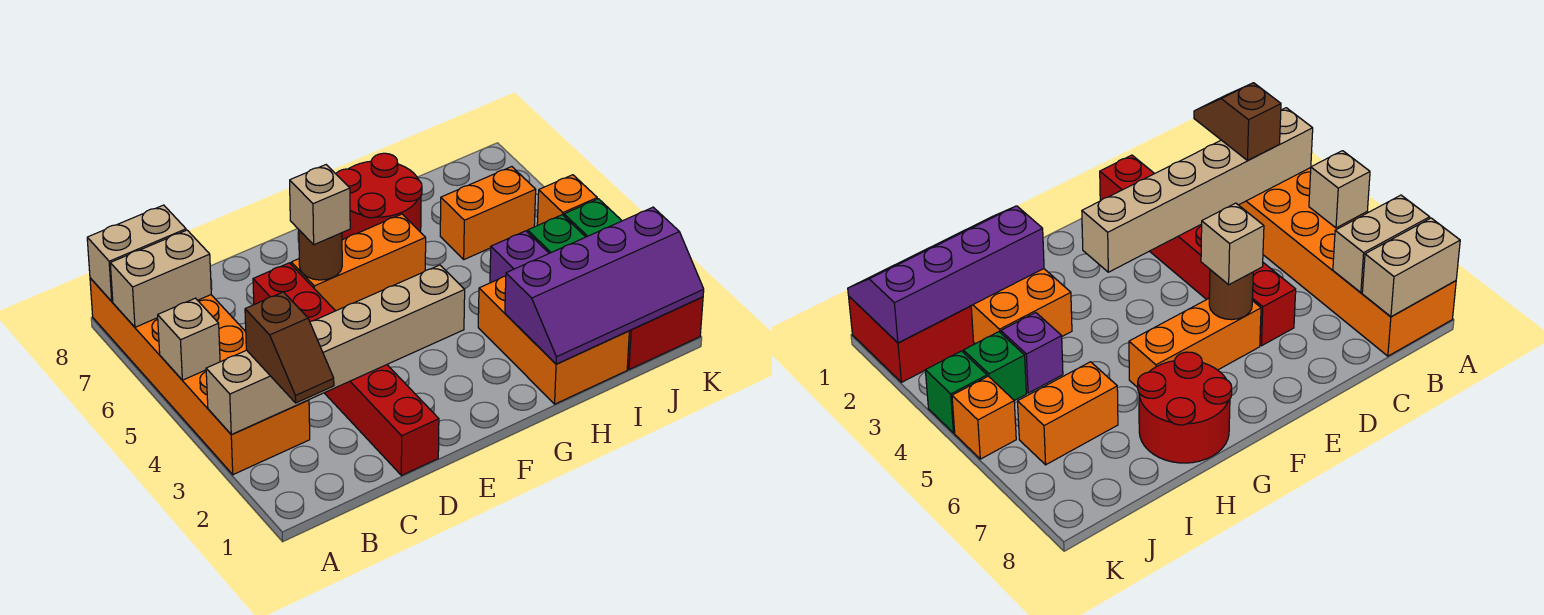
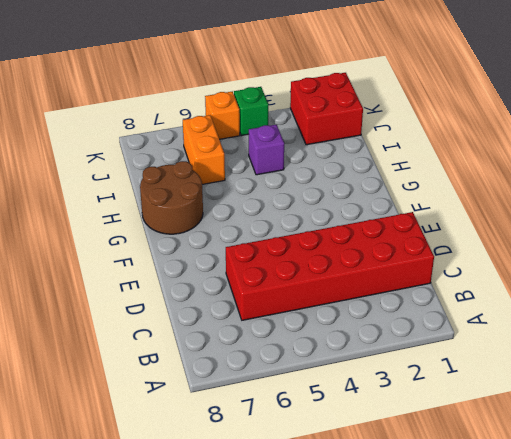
red brick C1:D6 level 1 -> red brick D1:D6 level 1
brown round brick G7:H8 level 1 -> red round brick G7:H8 level 1
none -> orange brick A3:B8 level 1
none -> orange brick E6:G6 level 1
none -> orange brick H1:I3 level 1

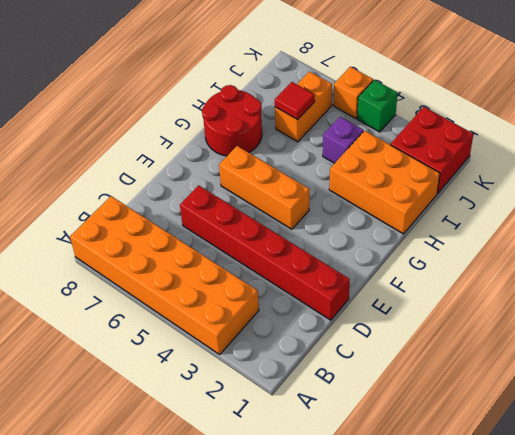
orange brick F4:F6 level 1 -> orange brick E6:G6 level 1
red tile I6 level 2 -> none
none -> green brick J4 level 1
none -> tan brick A3:F3 level 2
none -> tan brick A5 level 2

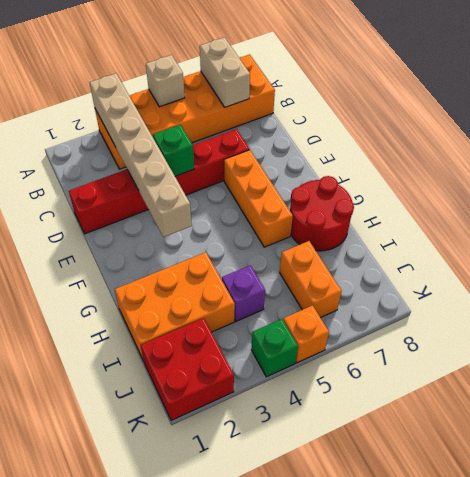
green brick D4 level 2 -> green brick J4 level 1
none -> tan brick A8:B8 level 2
none -> brown round brick E6 level 2
none -> purple slope H1:K2 level 2 top 2

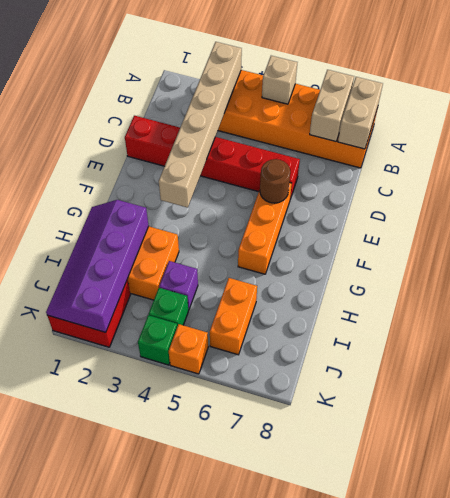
none -> red round brick G7:H8 level 1
none -> brown slope B2:B3 level 3 top 3
none -> tan brick E6 level 3

